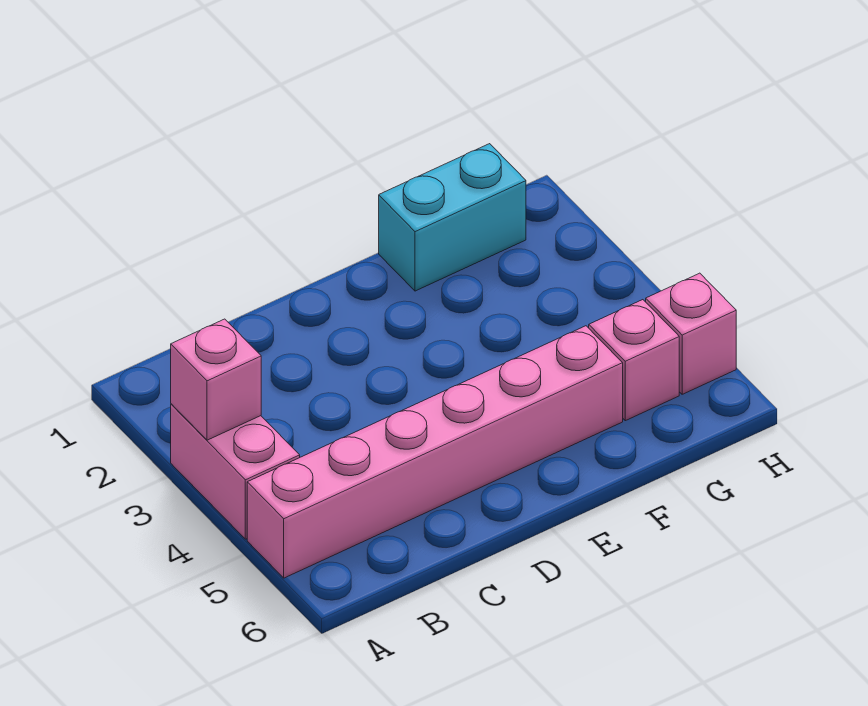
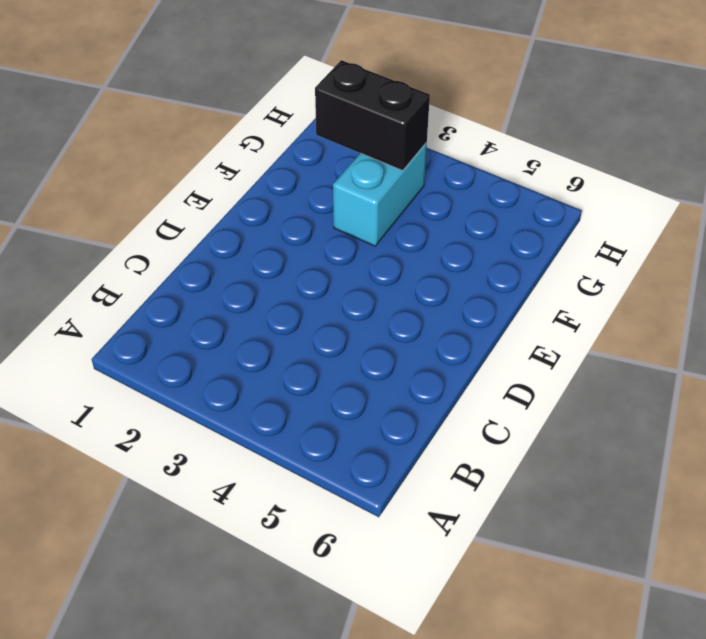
cyan brick F3:G3 level 1 -> cyan brick F1:G1 level 1
black brick G2:G3 level 2 -> none
none -> pink brick A3:A4 level 1
none -> pink brick A5:F5 level 1

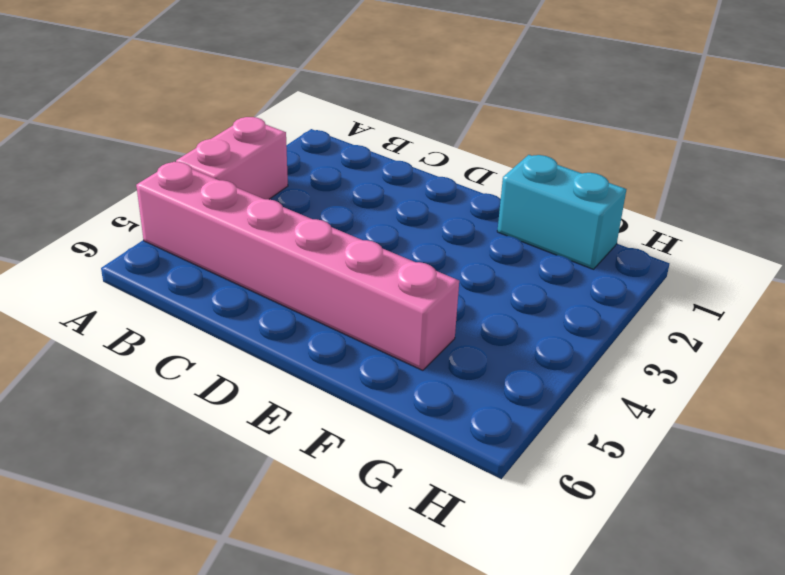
none -> pink brick G5 level 1
none -> pink brick H5 level 1

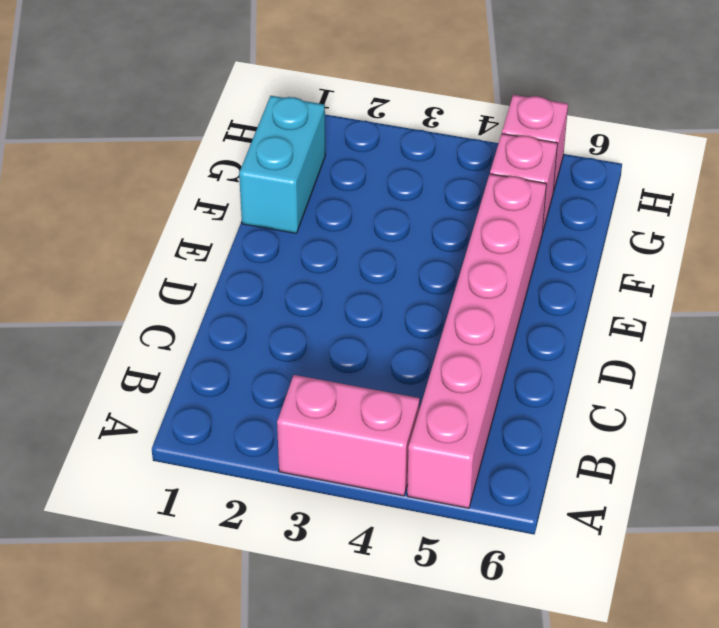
none -> pink brick A3 level 2

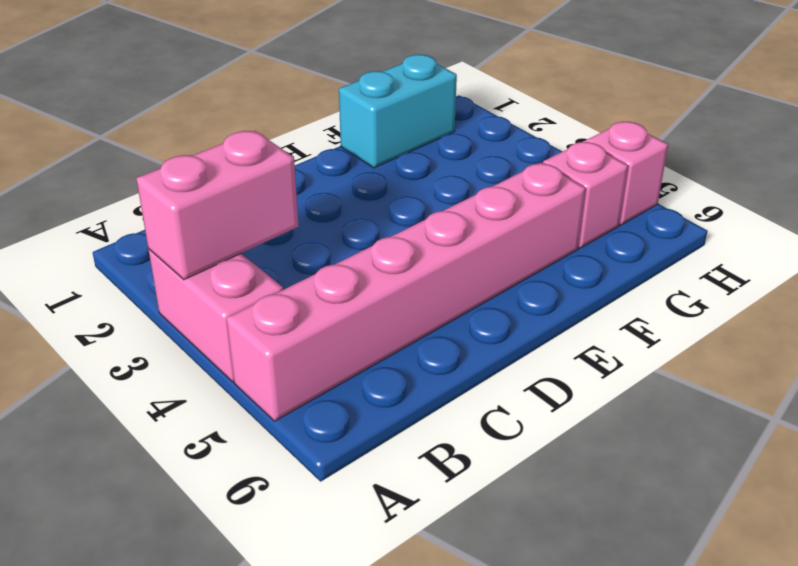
pink brick A3:B3 level 2 -> pink brick A3 level 2

